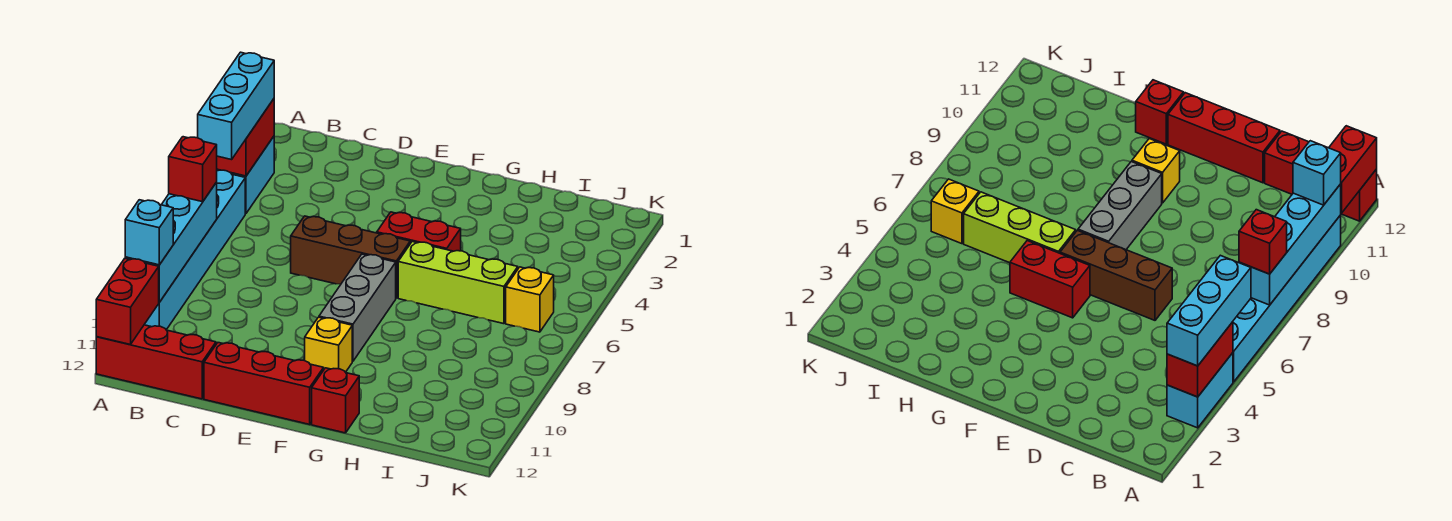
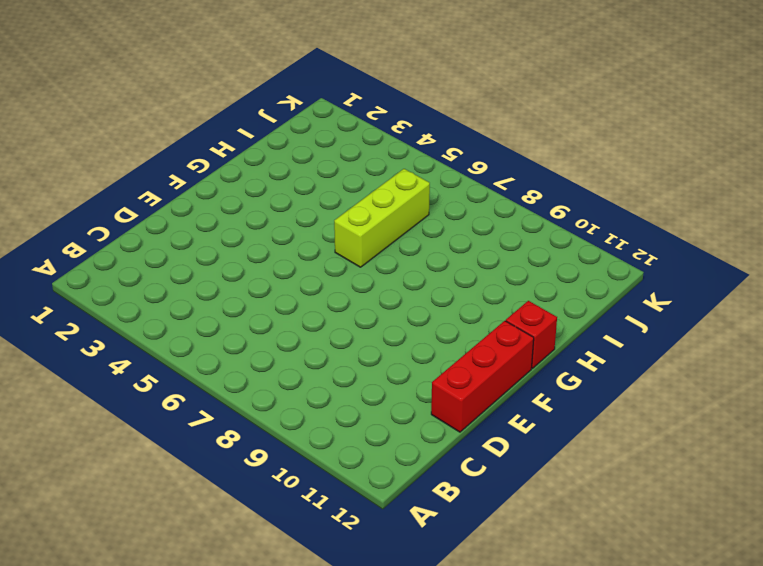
none -> cyan brick A3:A4 level 1
none -> cyan brick A5:A10 level 1
none -> red brick A12:C12 level 1

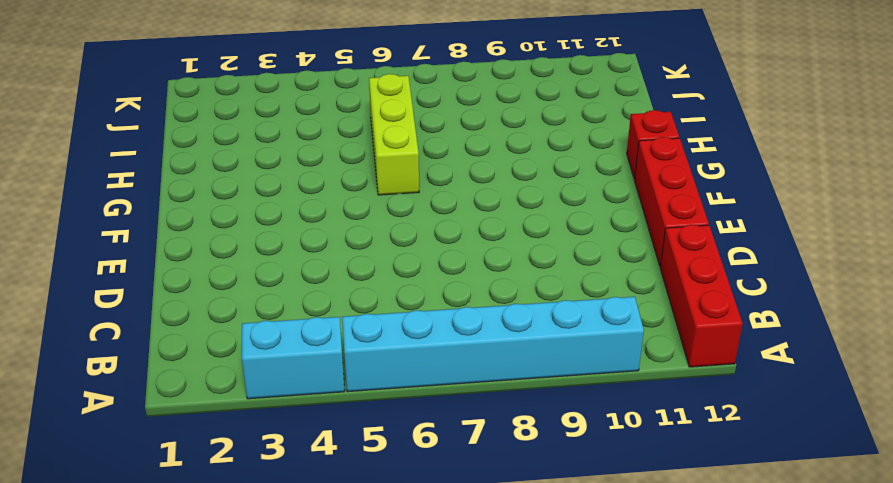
none -> brown brick D6:F6 level 1
none -> red brick F5:G5 level 1
none -> grey brick F7:F9 level 1

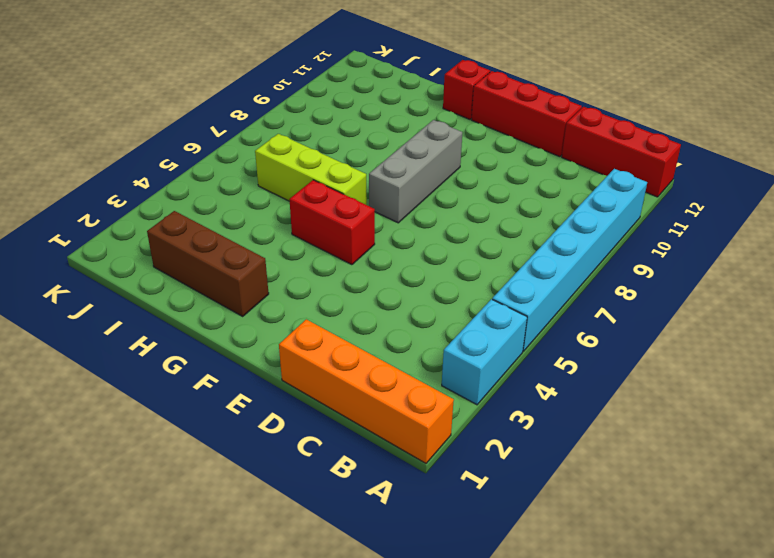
orange brick A1:D1 level 1 -> none
brown brick G2:I2 level 1 -> brown brick D6:F6 level 1
none -> yellow brick F10 level 1
none -> yellow brick J6 level 1
none -> red brick A3:A4 level 2

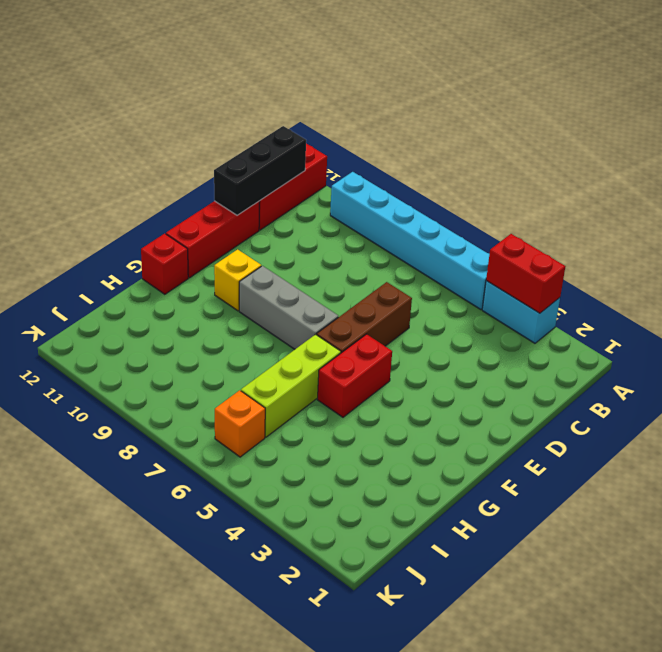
black brick B12:D12 level 2 -> none
orange brick J6 level 1 -> yellow brick J6 level 1
none -> cyan brick A7:A10 level 2
none -> red brick A11:A12 level 2
none -> cyan brick A3:A5 level 3

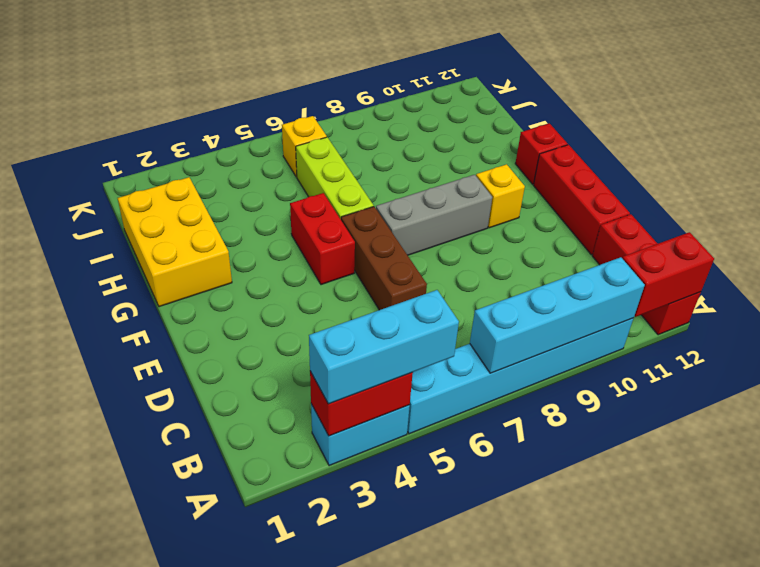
yellow brick G1:I2 level 1 -> none
none -> red brick A7 level 3
none -> cyan brick A10 level 3

